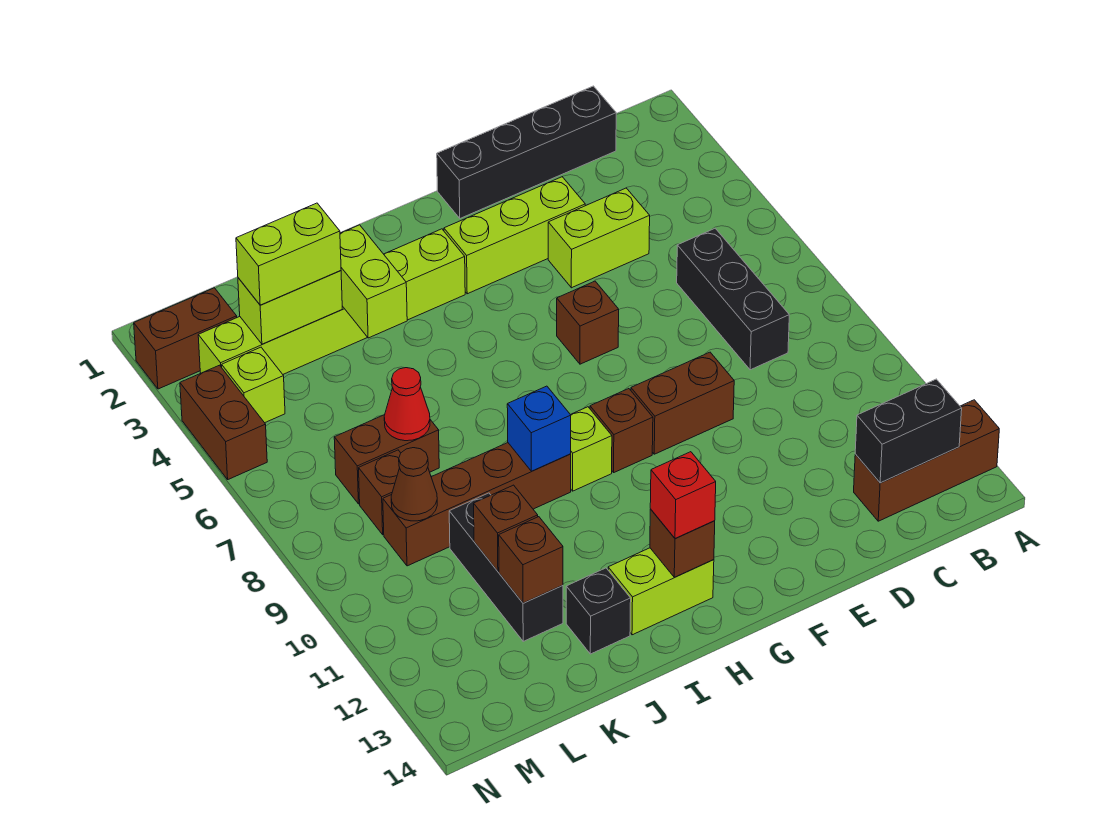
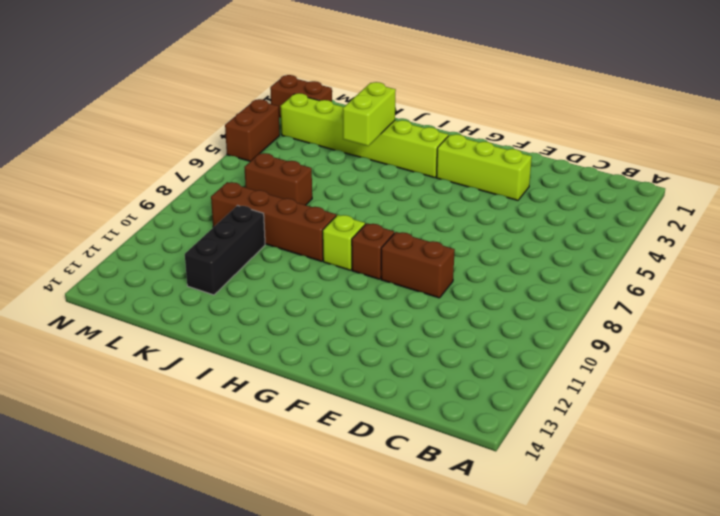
none -> brown brick A13:C13 level 1
none -> black brick C1:F1 level 1
none -> black brick C6:C8 level 1
none -> lime brick D4:E4 level 1

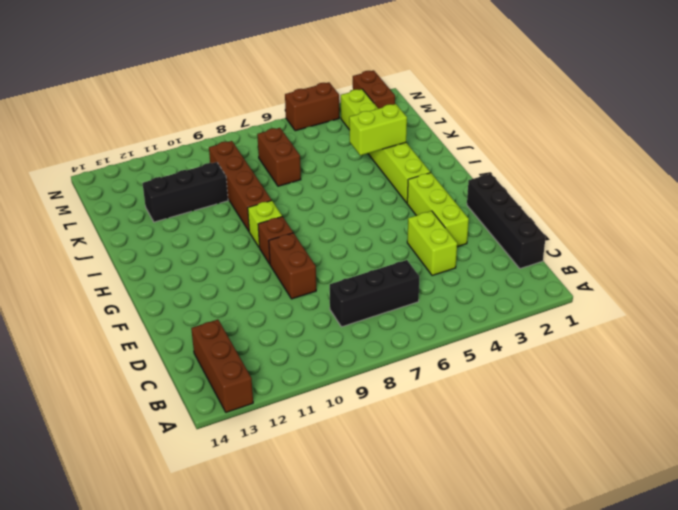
none -> brown brick F6 level 1
none -> lime brick H13:I13 level 1
none -> black brick J13 level 1
none -> brown brick L8 level 1

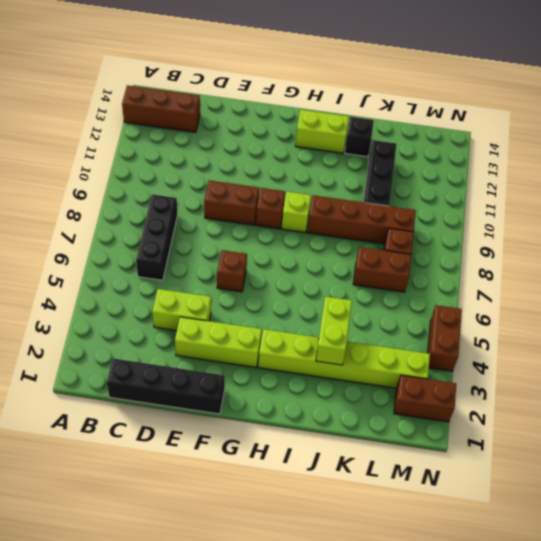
none -> lime brick M4 level 1
none -> black brick B13:C13 level 2
none -> brown brick H13 level 2
none -> blue brick I9 level 2

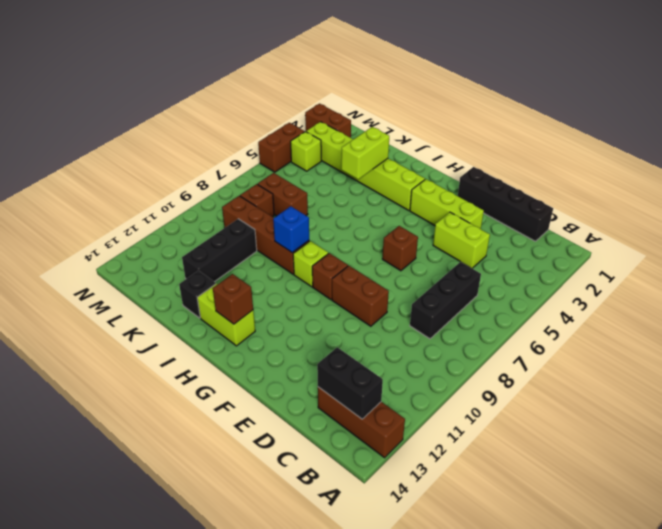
none -> lime brick K3:L3 level 2
none -> red cone K7 level 2
none -> brown brick K11 level 2
none -> brown brick K12 level 2

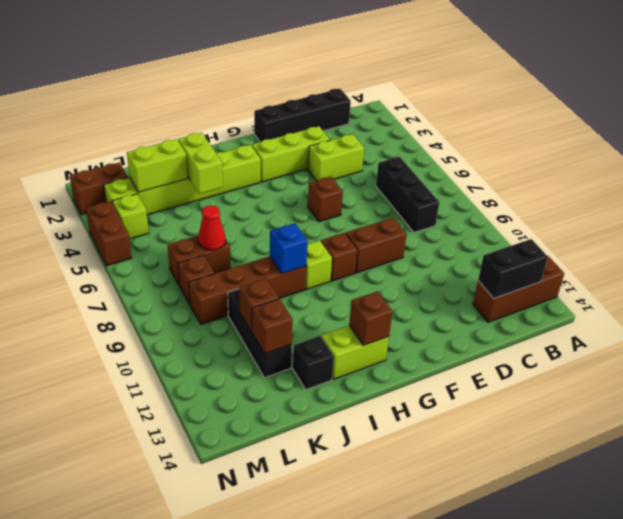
none -> brown cone L9 level 2
none -> red brick H13 level 3
none -> lime brick K3:L3 level 3

